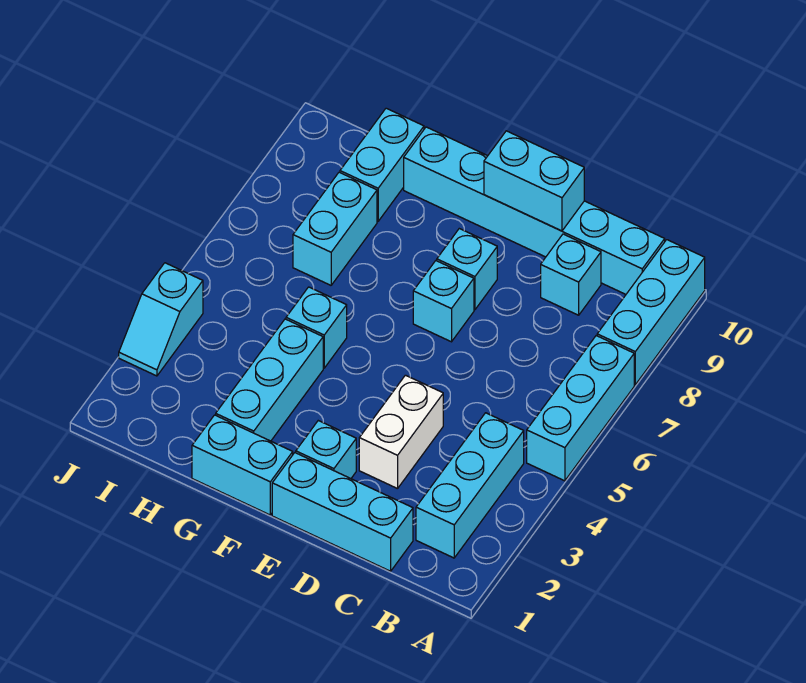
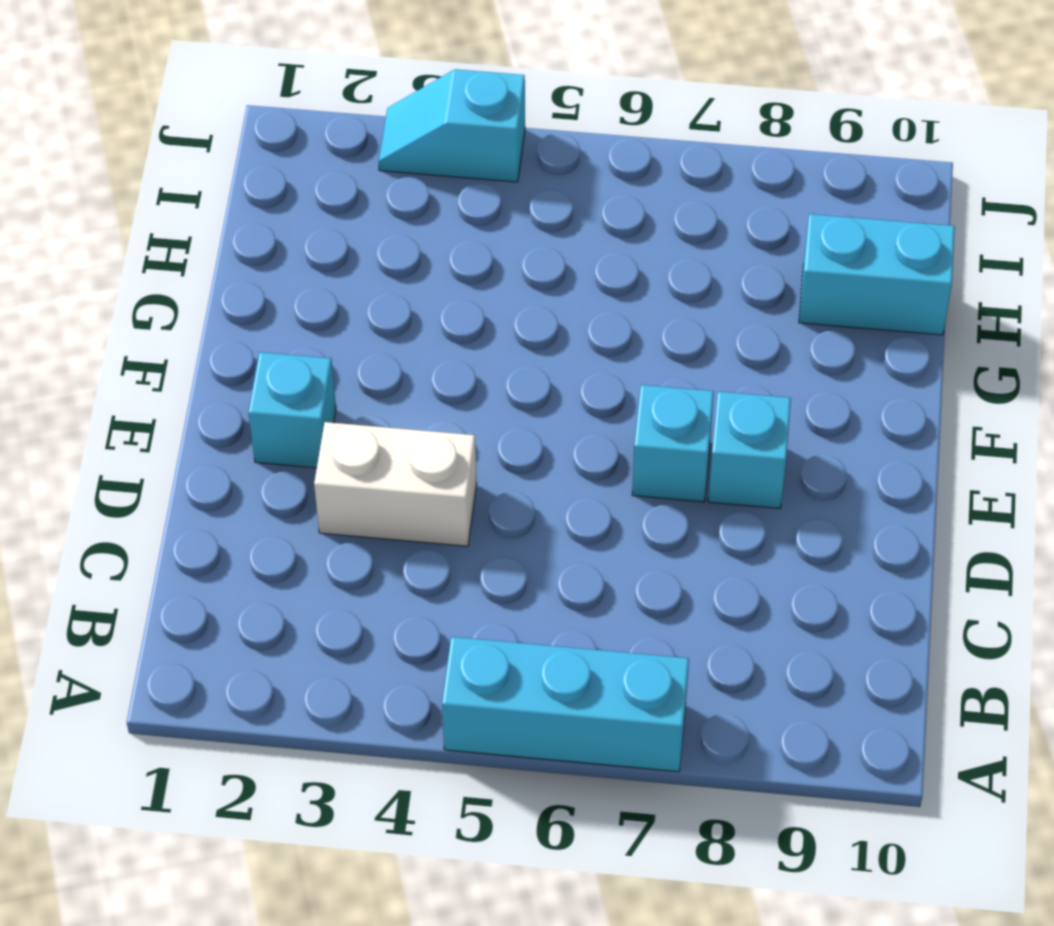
none -> cyan brick A8:A10 level 1
none -> cyan brick B2:B4 level 1
none -> cyan brick B10:G10 level 1

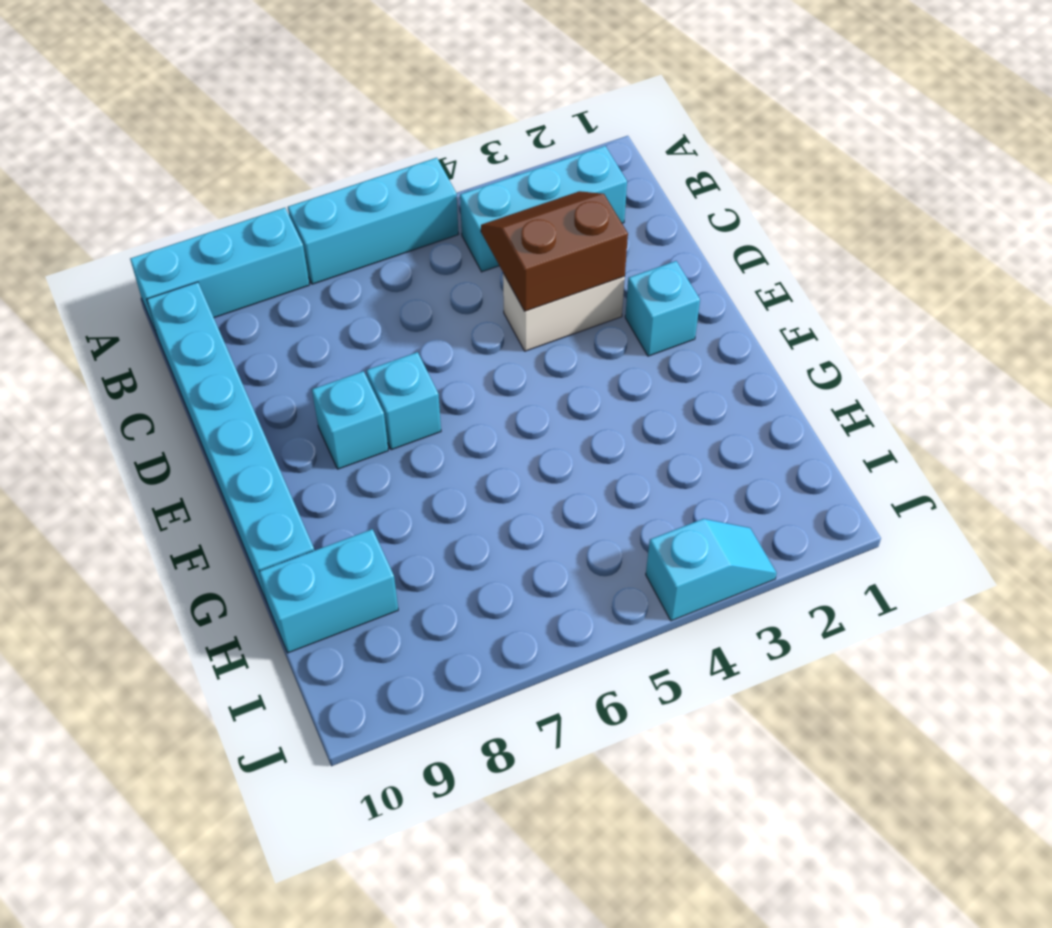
brown slope C3:D4 level 2 top D -> none
none -> cyan brick C1:E1 level 1
none -> cyan brick C9 level 1
none -> cyan brick F1:G1 level 1

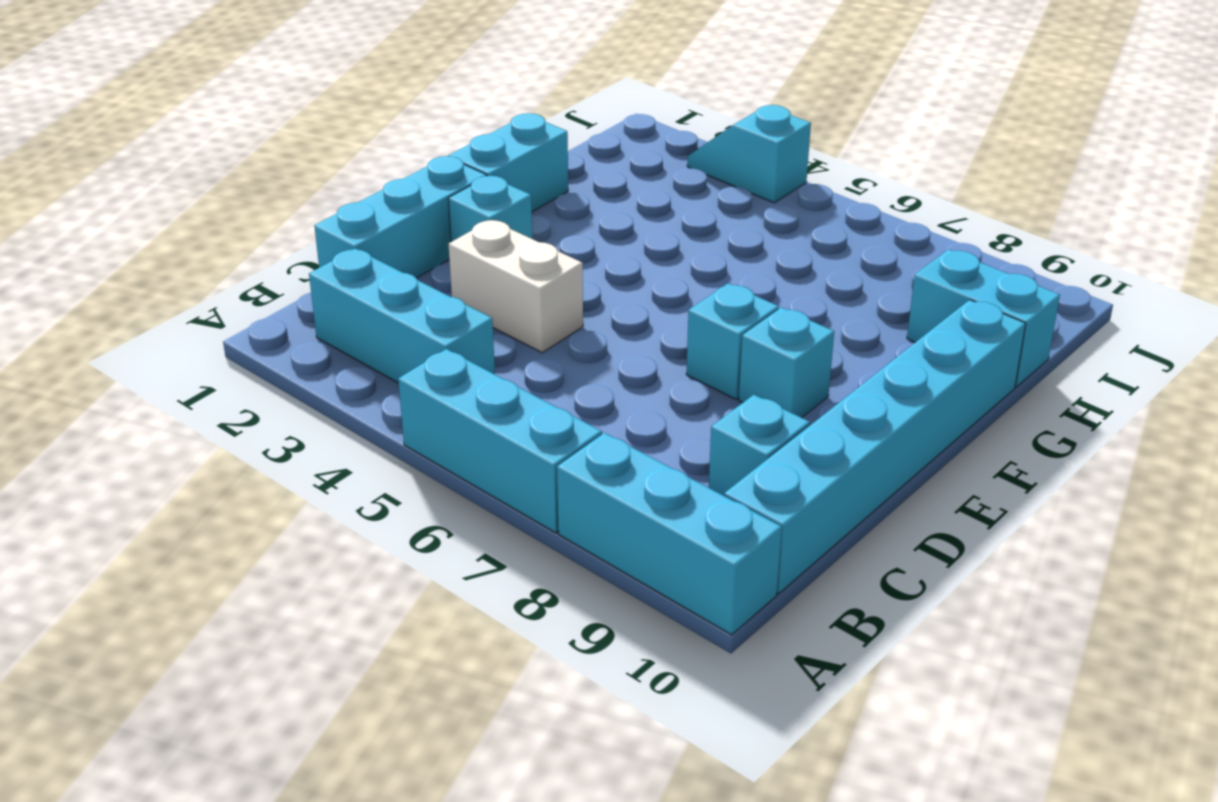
none -> cyan brick G2:G4 level 1
none -> cyan brick G5 level 1
none -> cyan brick H7:H8 level 1

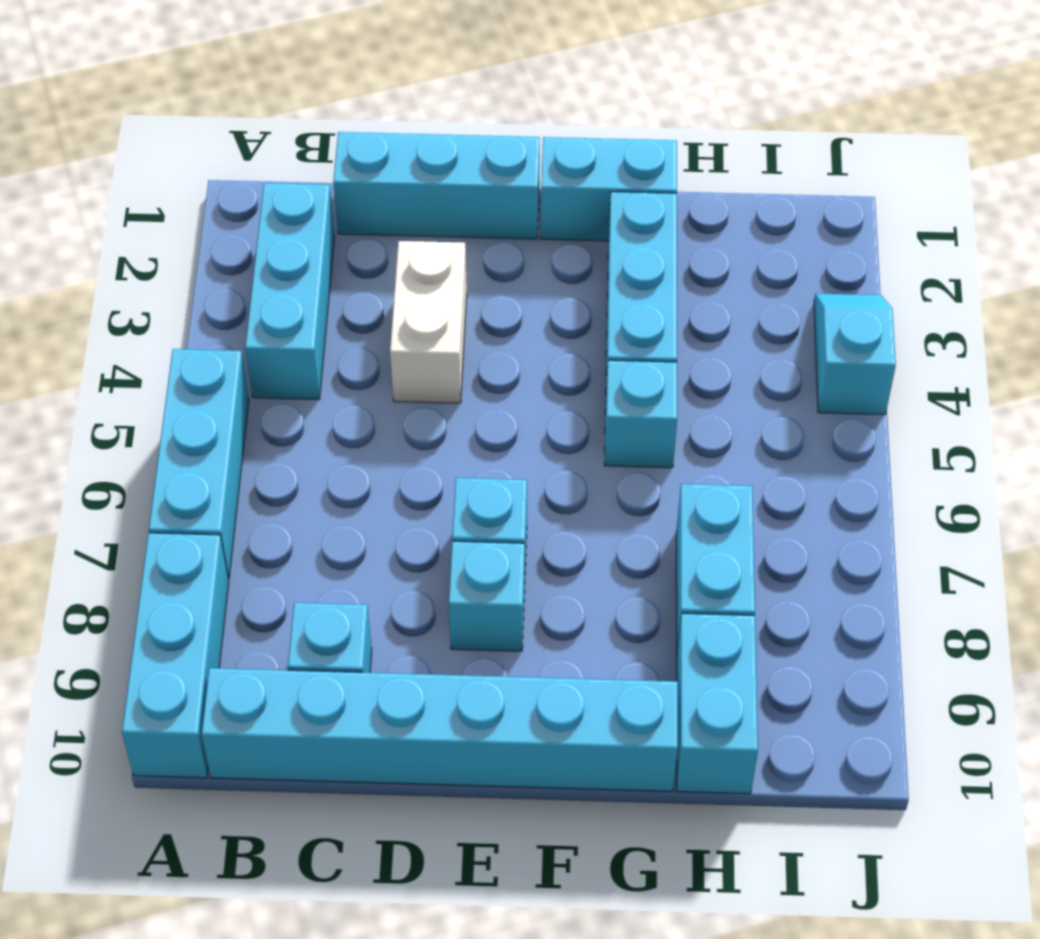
none -> cyan brick E2 level 1
none -> cyan brick D10:E10 level 2

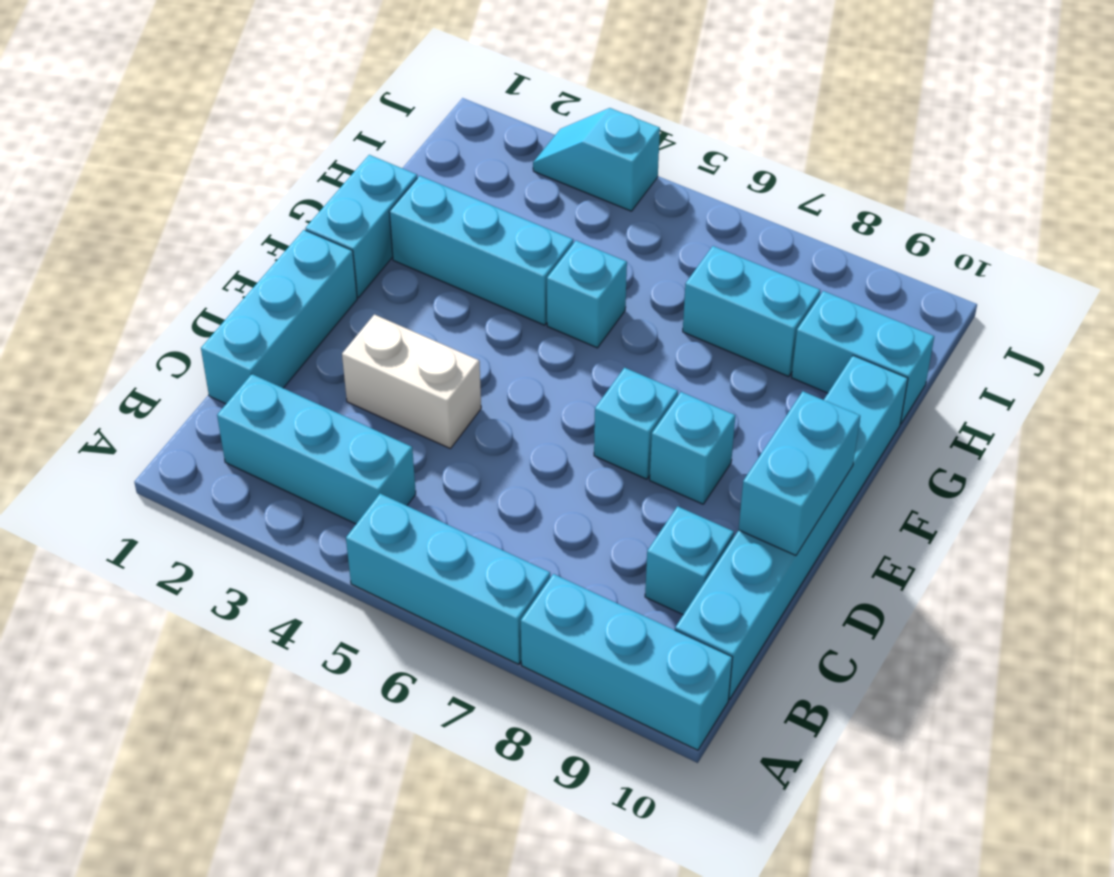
none -> cyan brick E2 level 1

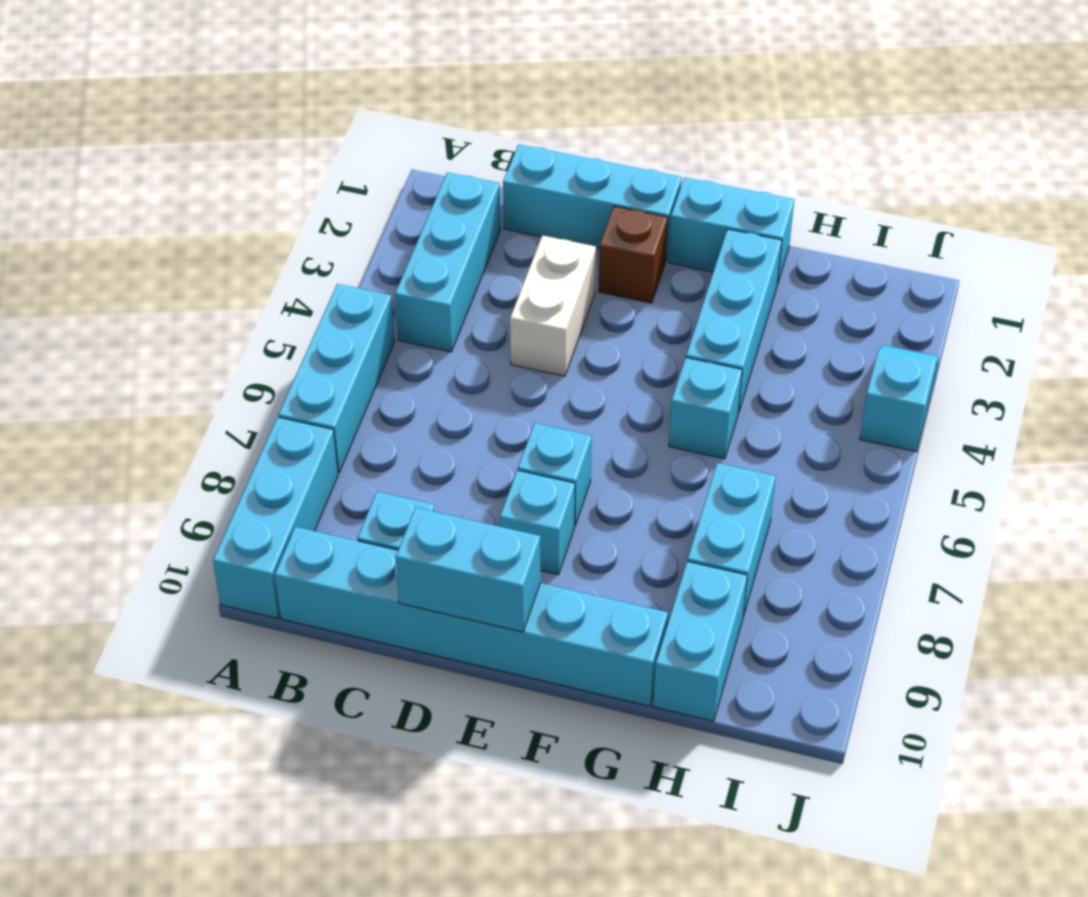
brown brick E2 level 1 -> cyan brick E2 level 1

